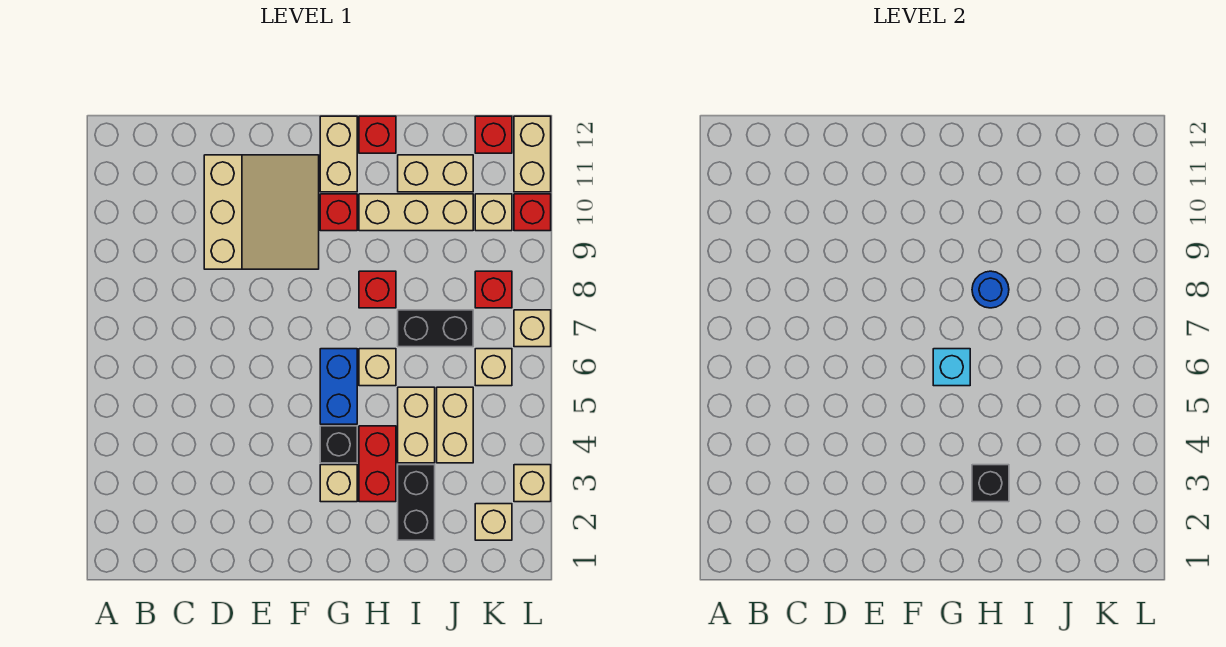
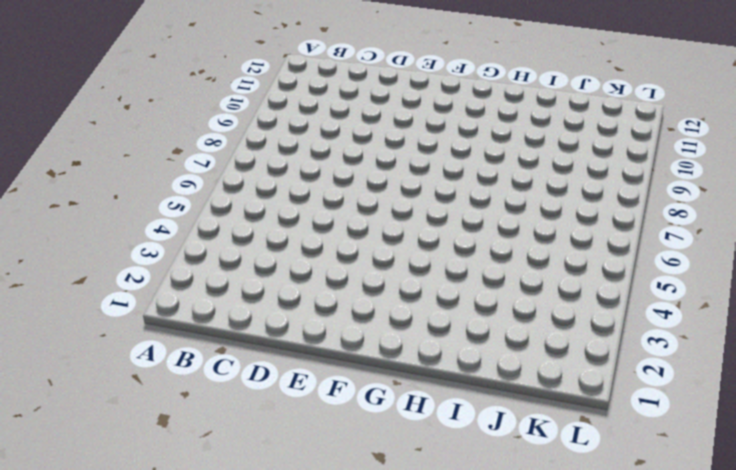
none -> tan slope D9:F11 level 1 top D
none -> tan brick G3 level 1
none -> black brick G4 level 1

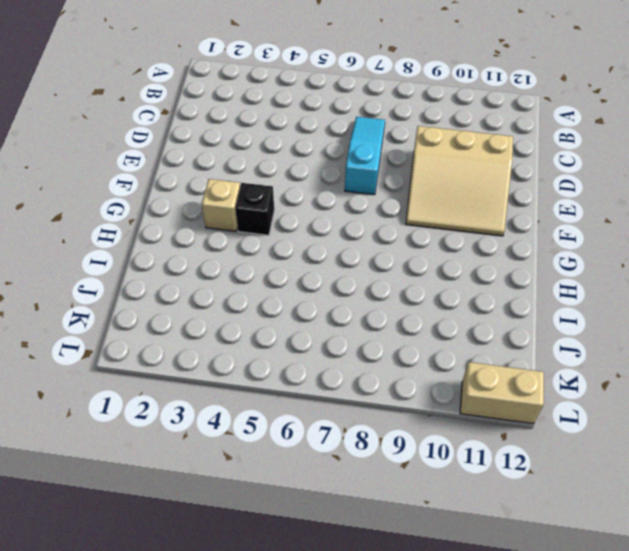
cyan slope C7:E7 level 1 top E -> none
none -> blue brick G5:G6 level 1
none -> red brick G10 level 1
none -> tan brick G11:G12 level 1

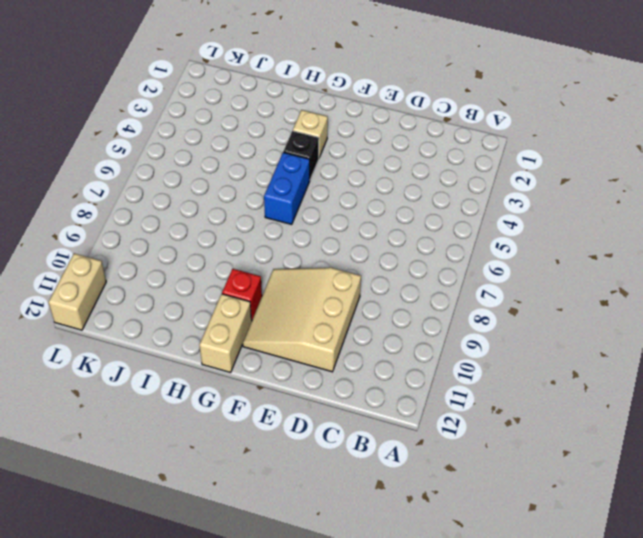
none -> red brick H3:H4 level 1
none -> tan brick H6 level 1
none -> red brick H8 level 1

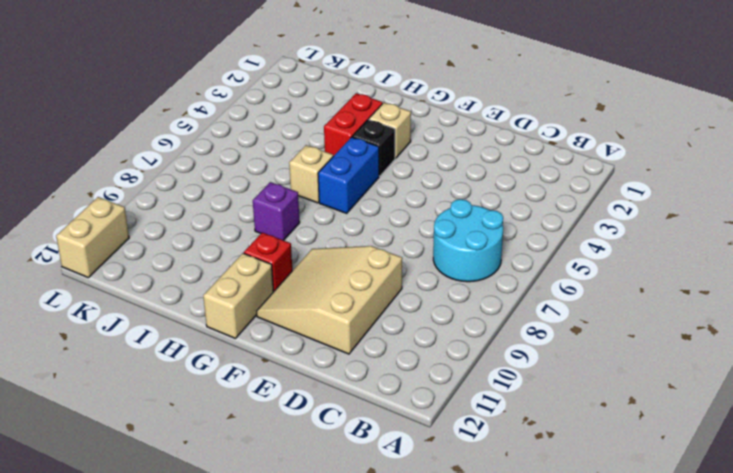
cyan round brick B6:C7 level 1 -> none
purple brick H8 level 1 -> red brick H8 level 1
none -> tan brick H10:J10 level 1
none -> red brick H12 level 1
none -> black brick I2:I3 level 1

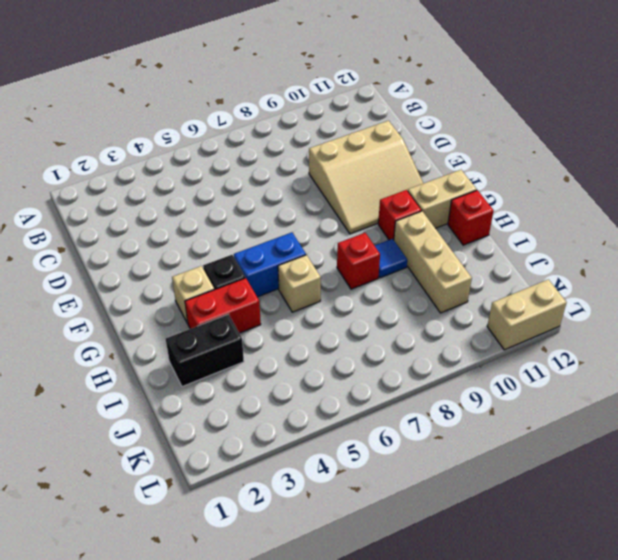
blue tile H9 level 1 -> none
none -> tan brick I4:I5 level 1
none -> black brick I7:J7 level 1
none -> tan brick I11:J11 level 1

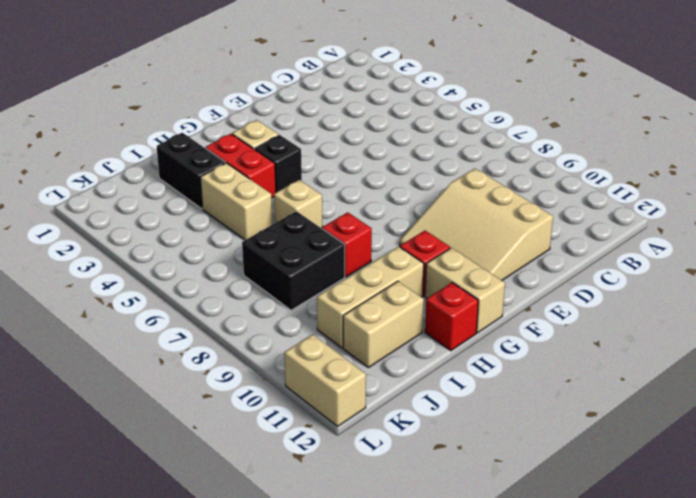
black brick I7:J8 level 1 -> black brick I7:J7 level 1
none -> blue brick G5:G6 level 1
none -> tan brick J4:J5 level 1
none -> tan brick K2 level 1

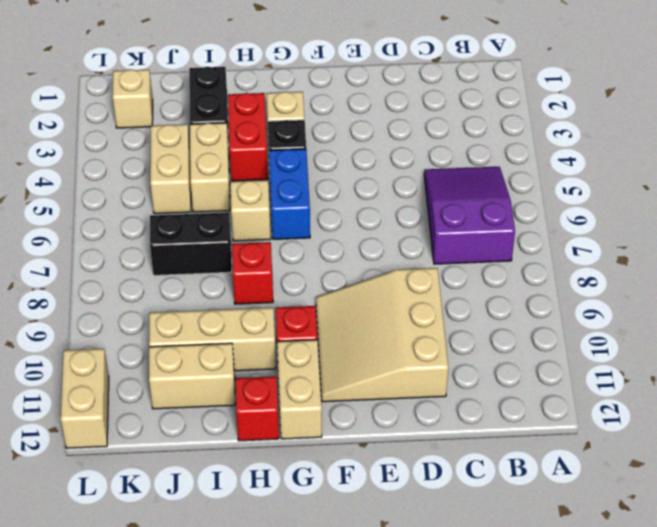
purple slope B5:C7 level 1 top 7 -> none
none -> tan brick K6 level 1
none -> red brick K8 level 1
none -> tan brick K10 level 1

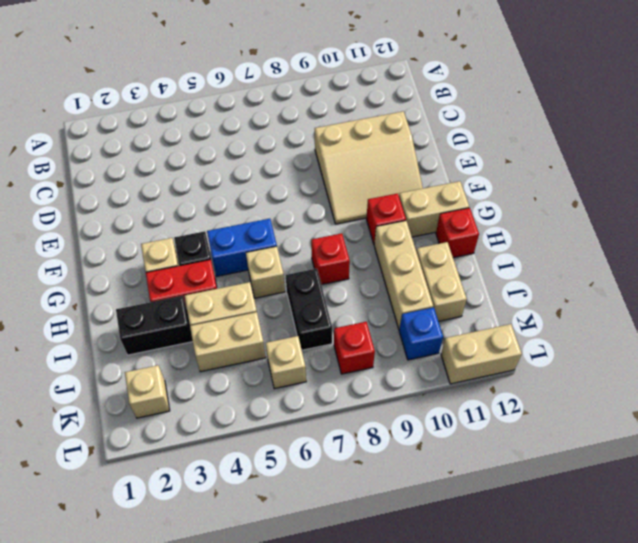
blue brick K10 level 1 -> tan brick K10 level 1
none -> red brick K12 level 1
none -> tan brick L3 level 1
none -> tan brick L7 level 1

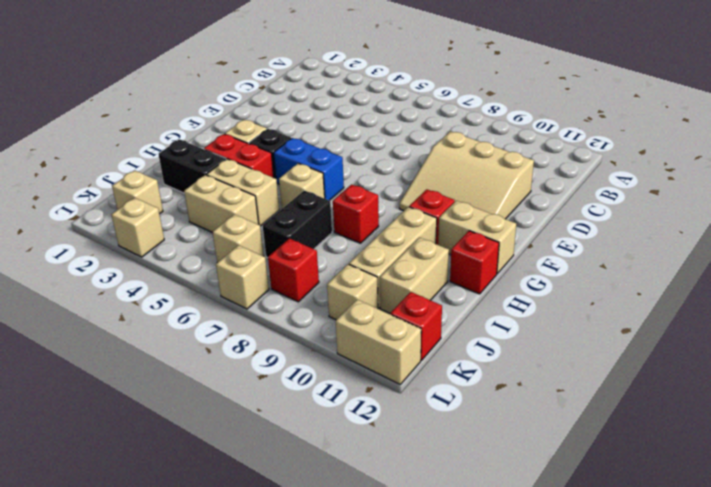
none -> red brick L10 level 1
none -> cyan brick G6 level 2
none -> black brick H3 level 2

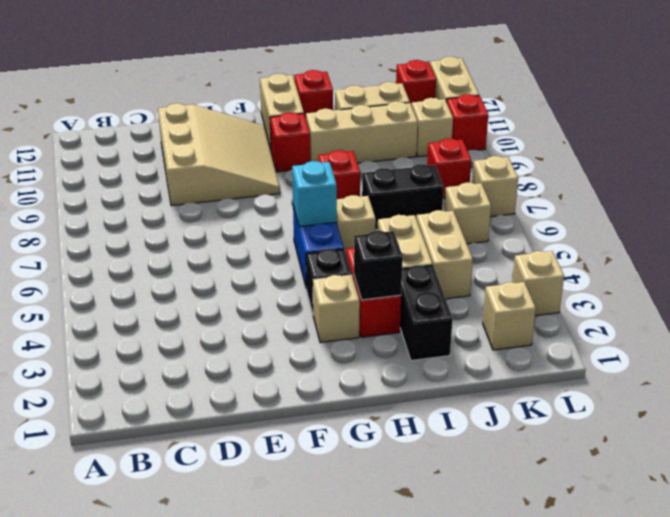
none -> blue round brick H8 level 2

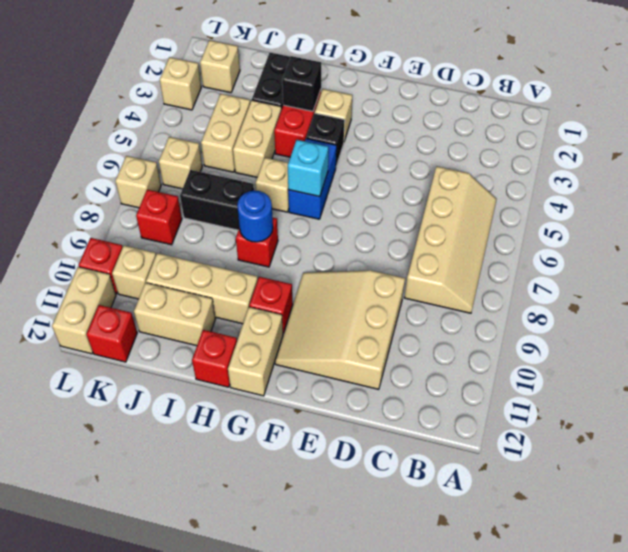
tan slope B5:C8 level 1 top C -> none

